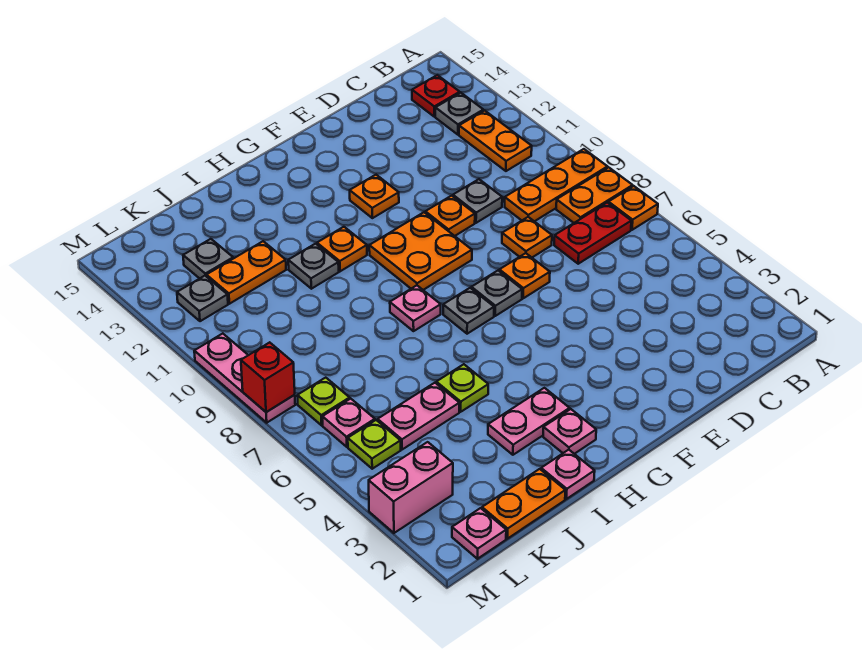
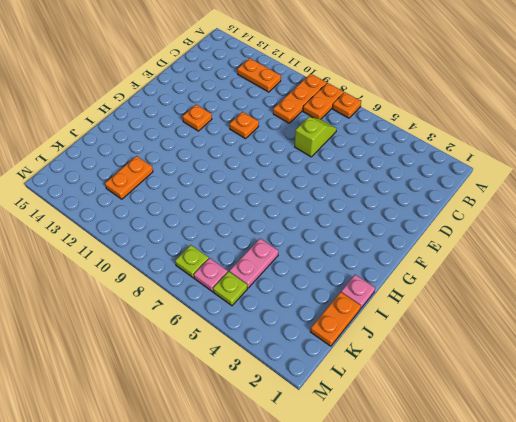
lime slope C7:D7 level 1 top D -> red plate B7:C7 level 1
none -> grey plate B13 level 1
none -> red plate B14 level 1
none -> orange plate D8 level 1
none -> grey plate D10 level 1

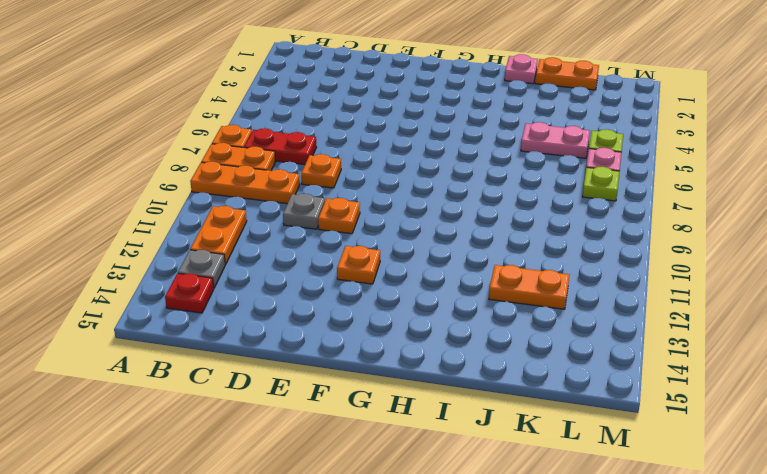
none -> orange plate E7 level 1
none -> grey plate F7 level 1
none -> orange plate F9:G10 level 1
none -> grey plate G7 level 1

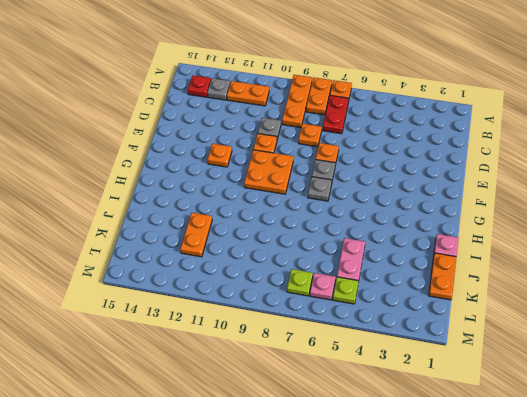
none -> pink plate H2 level 1
none -> pink plate H3:I3 level 1
none -> pink plate H8 level 1
none -> orange plate H11 level 1

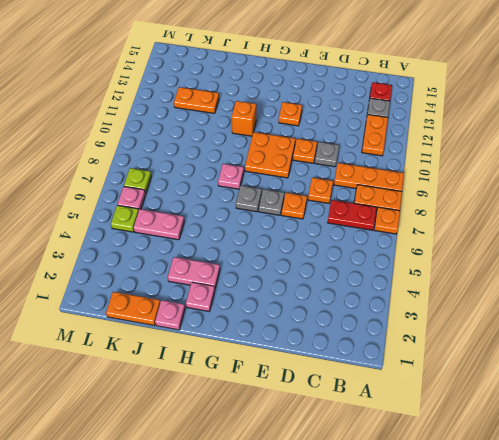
orange brick H11 level 1 -> orange plate H11 level 1
none -> lime plate I5 level 1
none -> grey plate I11 level 1
none -> grey plate K13 level 1
none -> pink plate L1 level 1

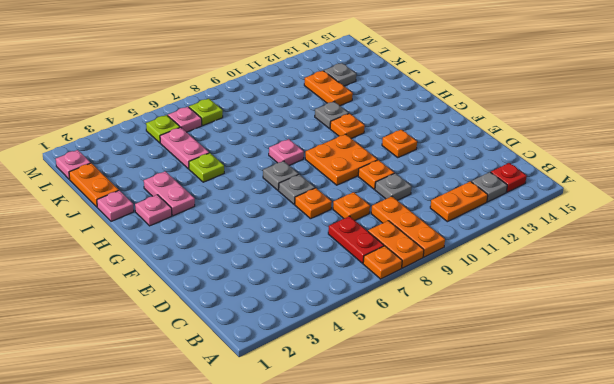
none -> pink brick L3:M3 level 1
none -> grey plate L12 level 1
none -> pink plate M8:M10 level 1
none -> red brick M8 level 2

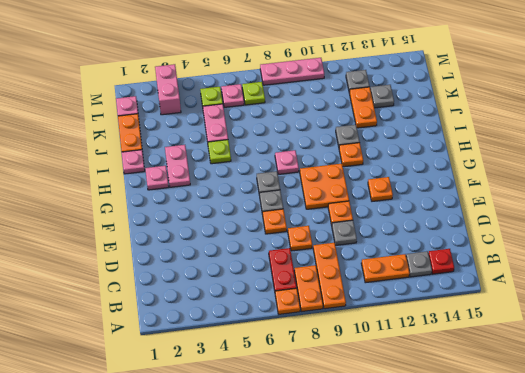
none -> red brick M8 level 2

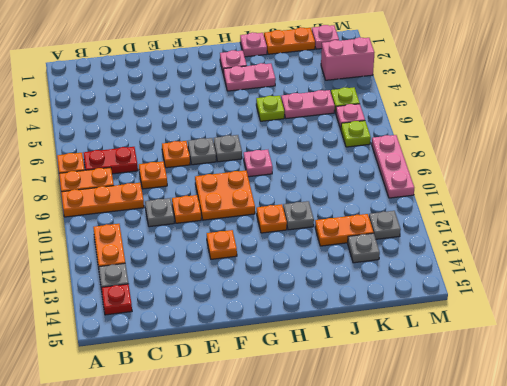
none -> red brick M8 level 2

